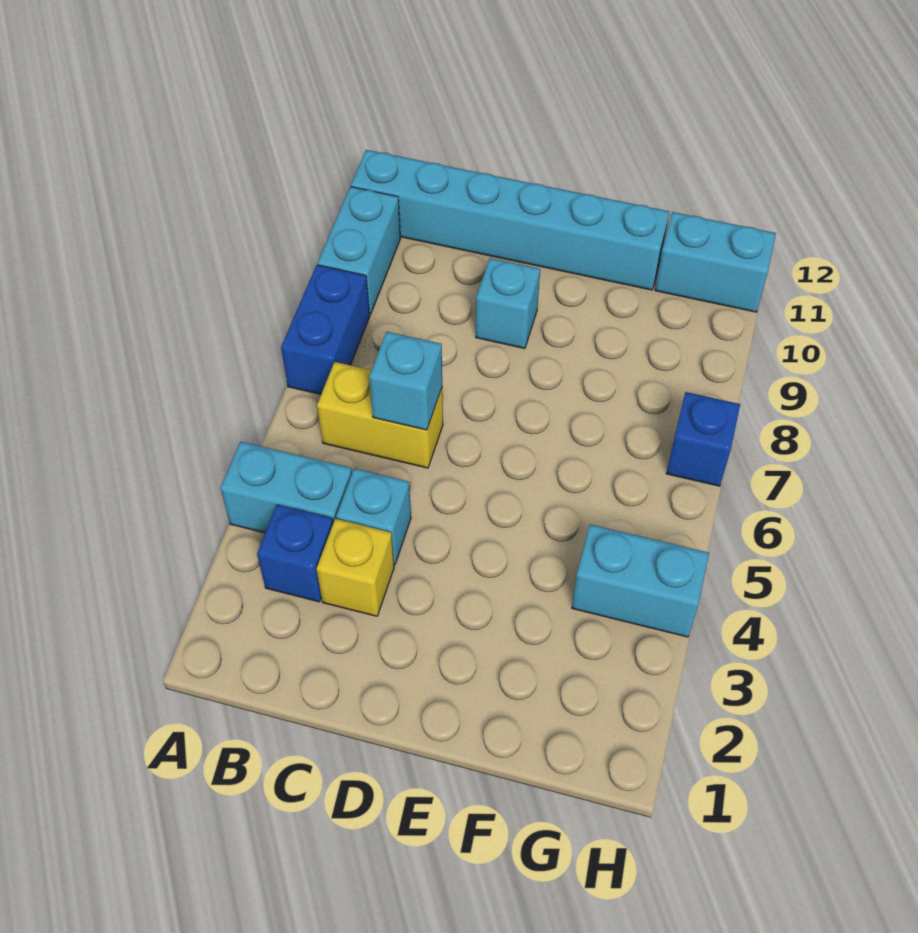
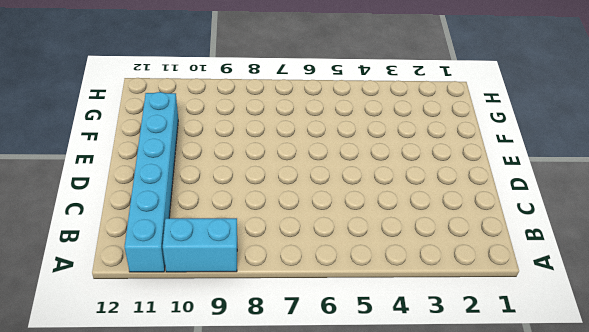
none -> cyan brick A4:B4 level 1
none -> blue brick A7:A8 level 1
none -> blue brick B3 level 1

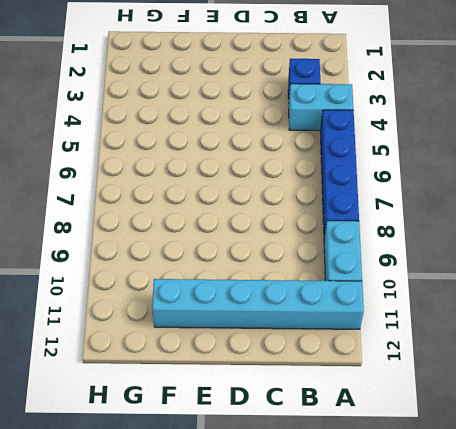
blue brick A5:A8 level 1 -> blue brick A7:A8 level 1
none -> yellow brick B6:C6 level 1
none -> yellow brick C3 level 1
none -> cyan brick C4 level 1

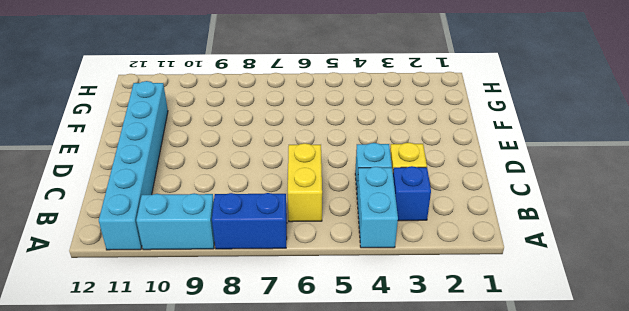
none -> cyan brick D9 level 1
none -> cyan brick G4:H4 level 1
none -> cyan brick G11:H11 level 1

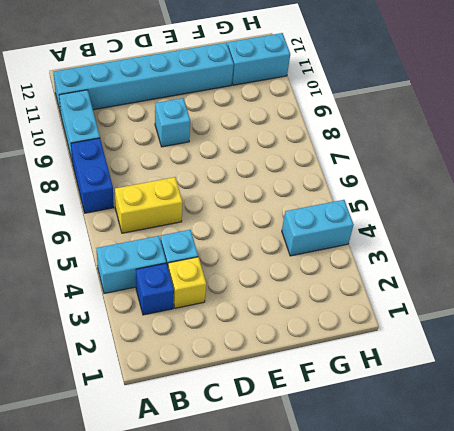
none -> blue brick H7 level 1
none -> cyan brick C6 level 2

